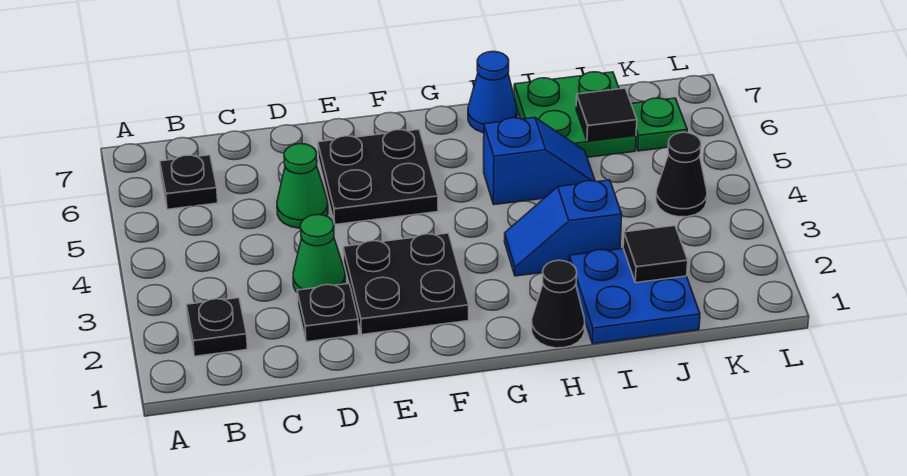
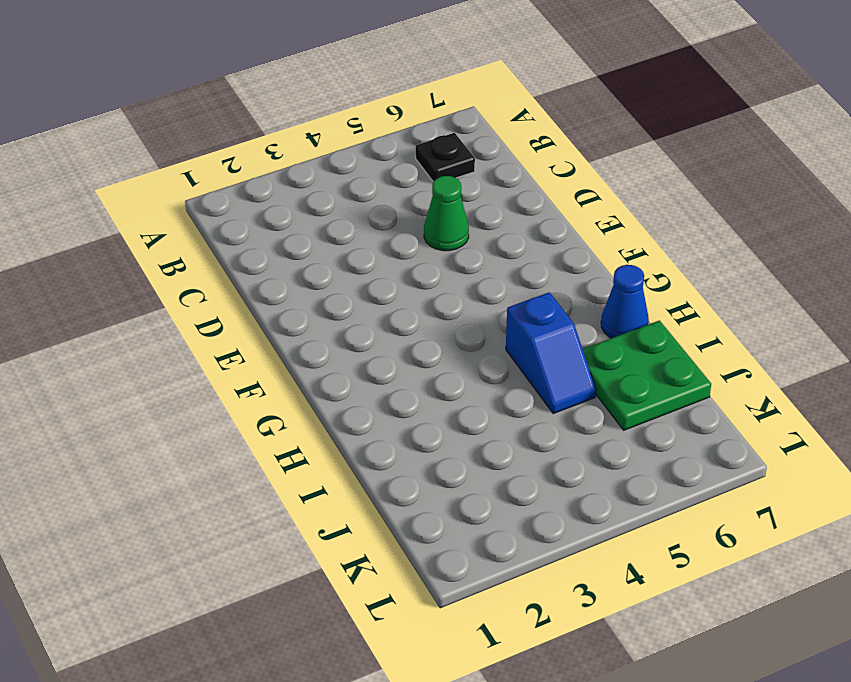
none -> black plate B2 level 1
none -> black plate D2 level 1
none -> green cone D3 level 1

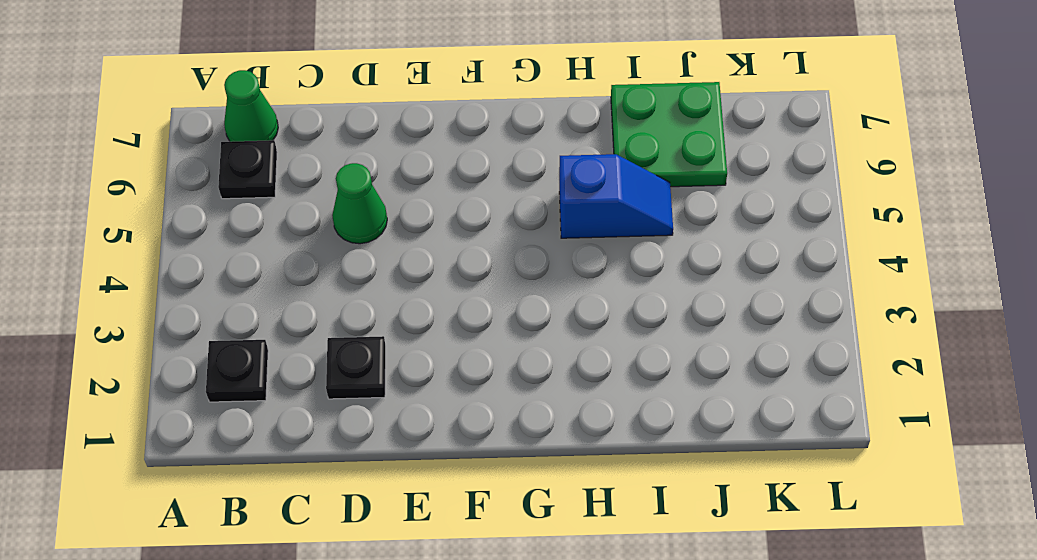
green cone B7 level 1 -> green cone D3 level 1
none -> black plate E2:F3 level 1
none -> black plate E5:F6 level 1
none -> black cone H1 level 1

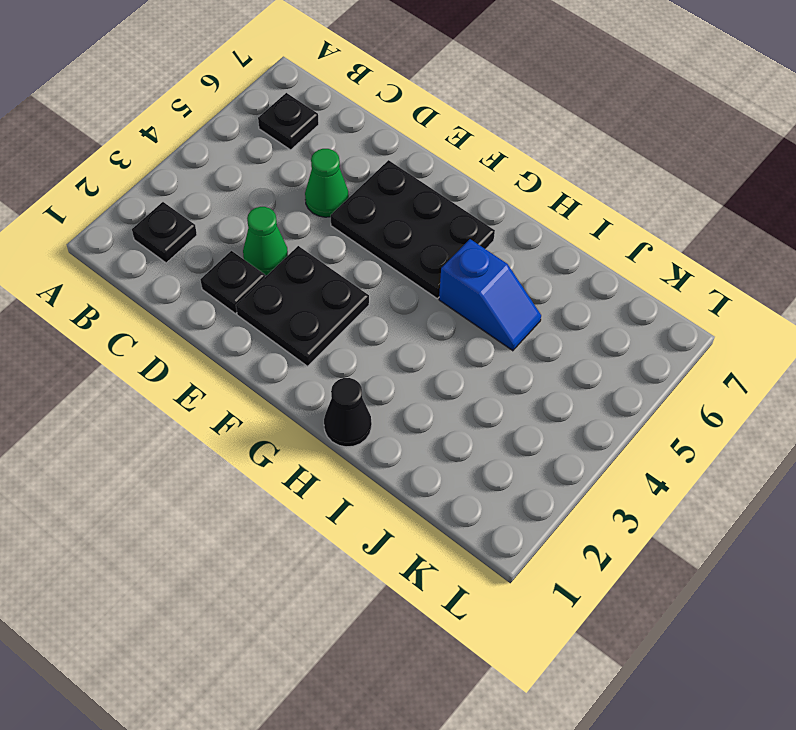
black plate E5:G6 level 1 -> black plate E5:F6 level 1
none -> blue slope H3:I3 level 1 top I
none -> blue cone H7 level 1
none -> blue plate I1:J2 level 1

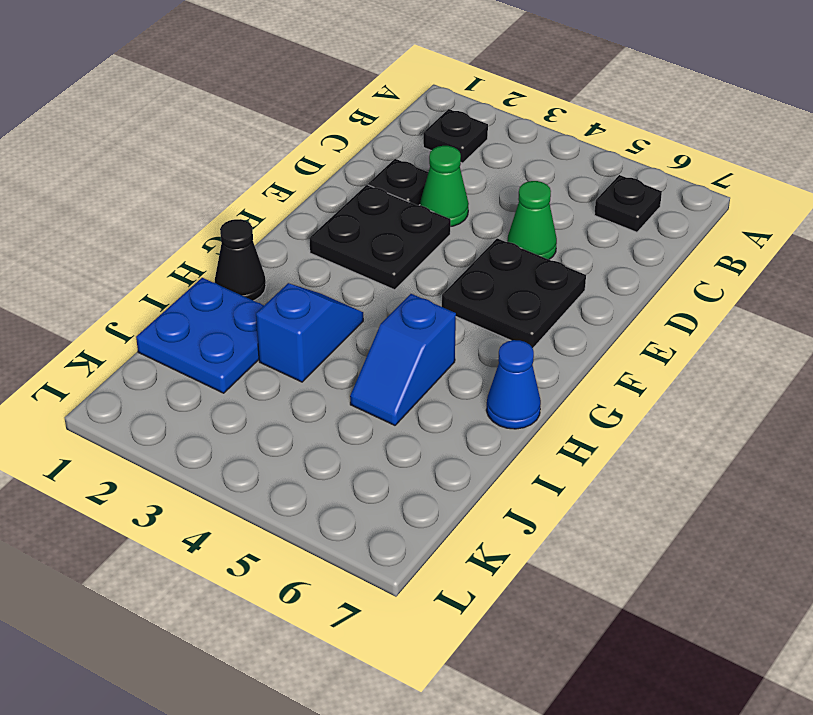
none -> green plate I6:J7 level 1
none -> black cone K4 level 1
none -> green plate K6 level 1

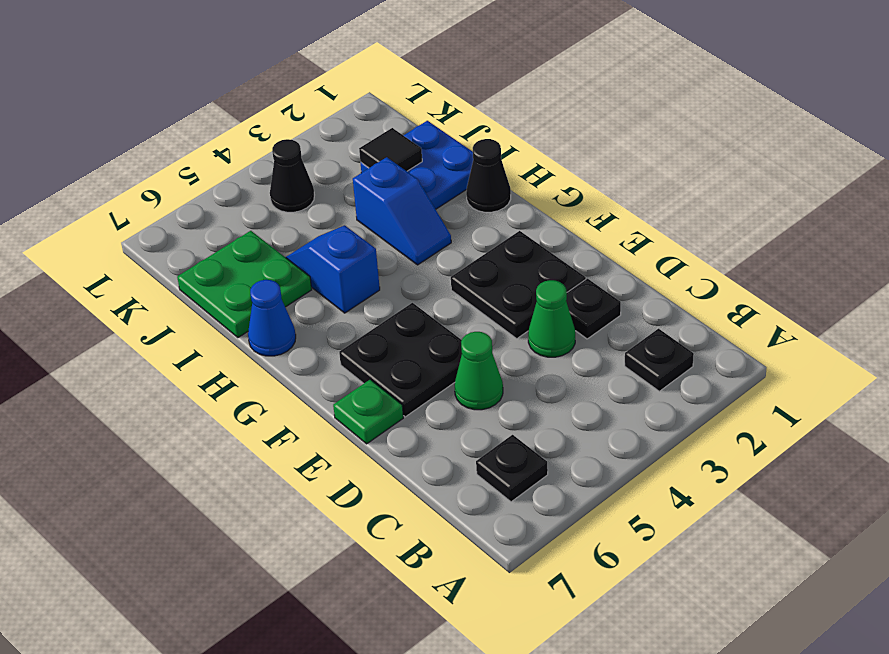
green plate E7 level 1 -> green plate K6 level 1
none -> black tile J6 level 2

